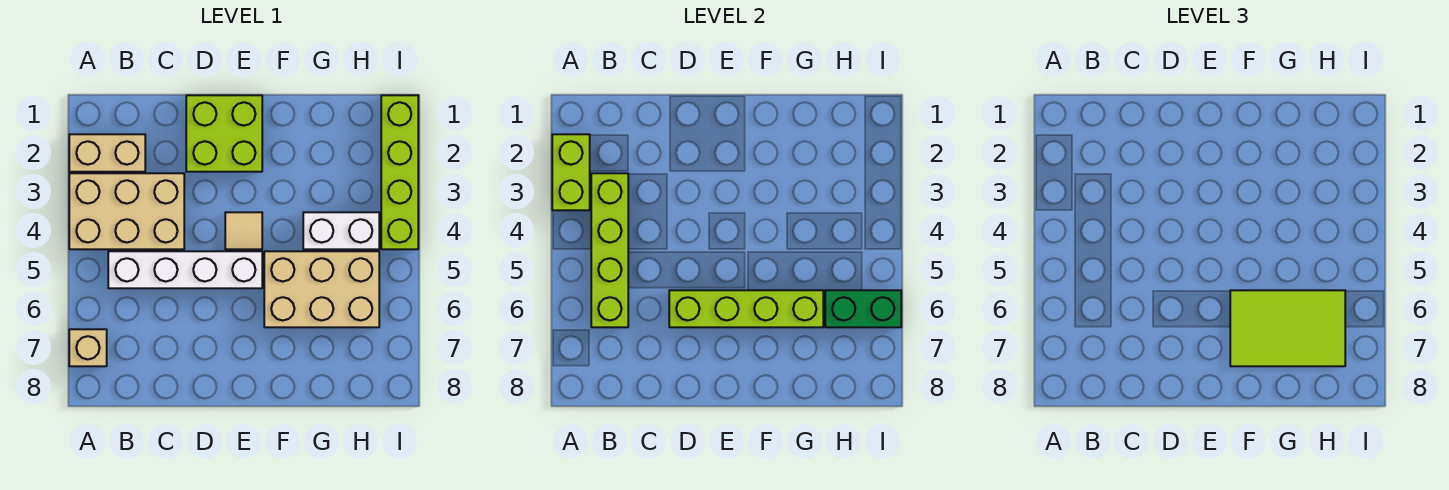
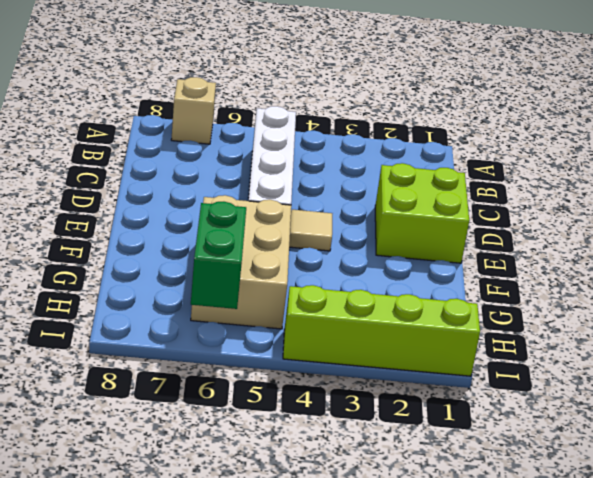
none -> tan brick A2:B2 level 1
none -> tan brick A3:C4 level 1
none -> white brick G4:H4 level 1

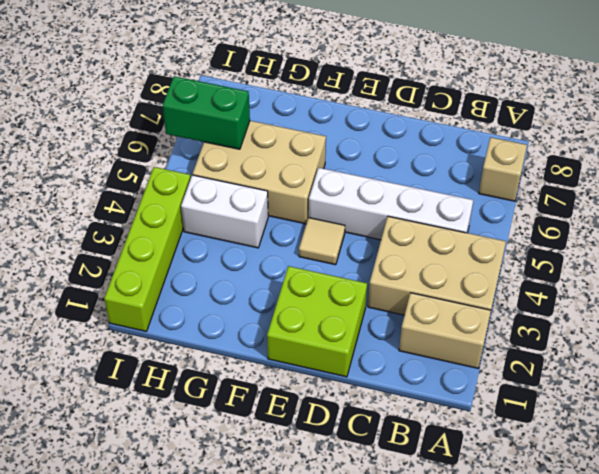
none -> lime brick A2:A3 level 2
none -> lime brick B3:B6 level 2
none -> lime brick D6:G6 level 2

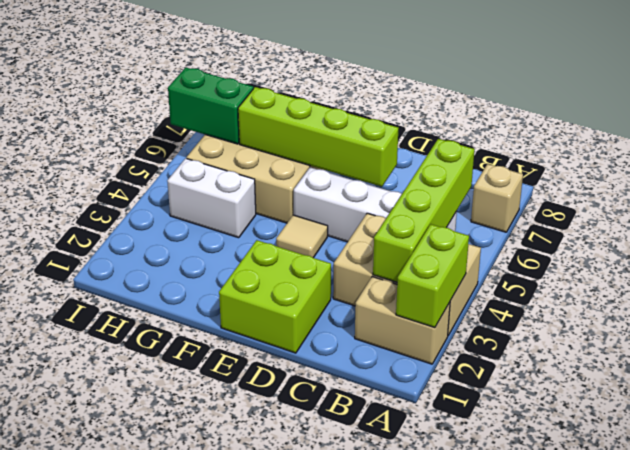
none -> lime brick I1:I4 level 1
none -> lime tile F6:H7 level 3

